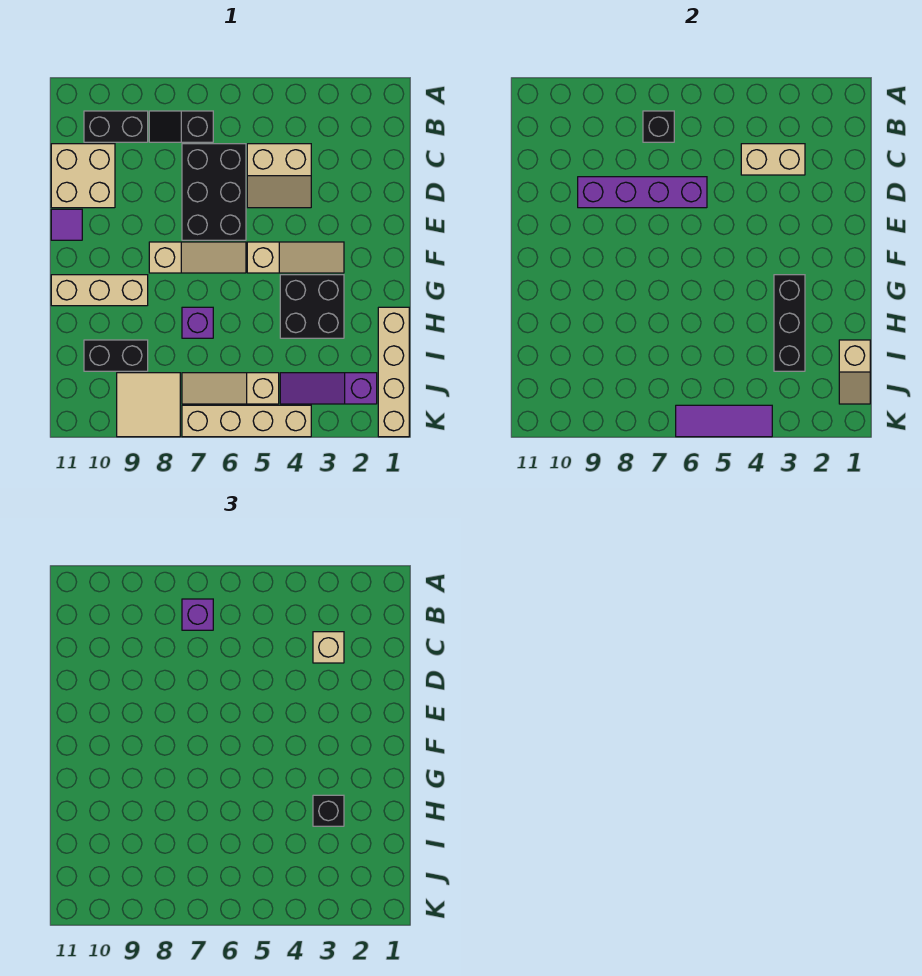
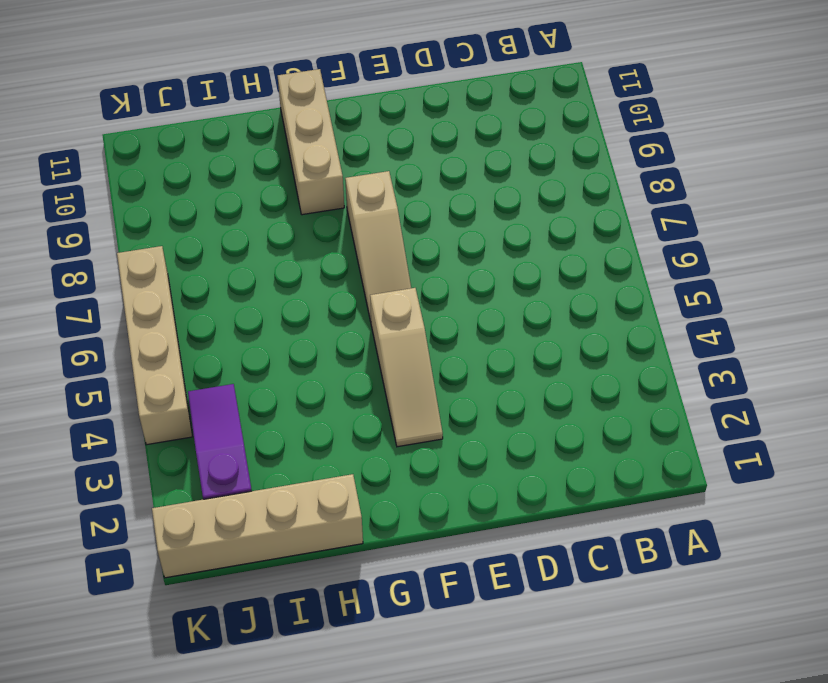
none -> black slope B7:B8 level 1 top 7
none -> black brick B9:B10 level 1
none -> tan slope C4:D5 level 1 top C

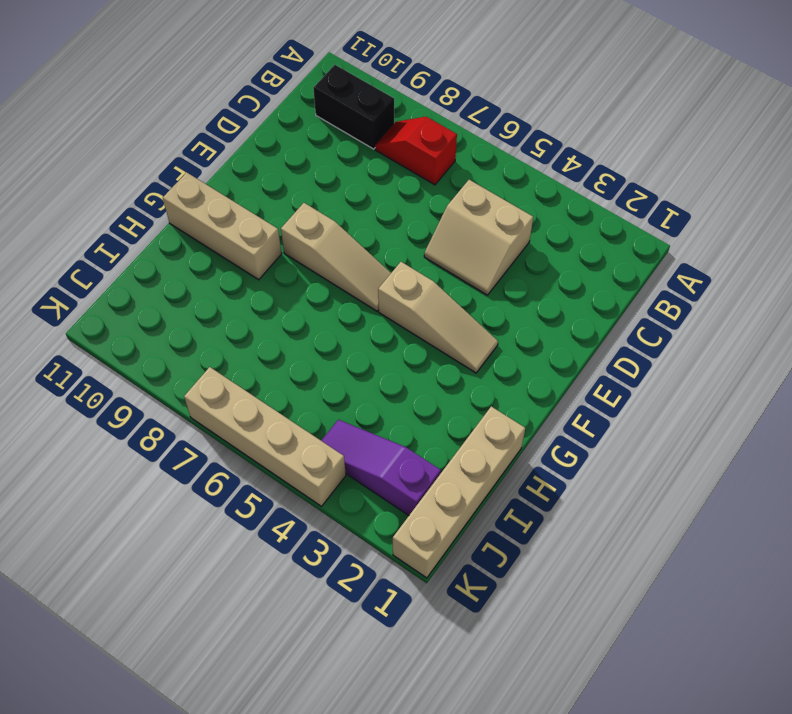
red slope B7:B8 level 1 top 7 -> black slope B7:B8 level 1 top 7
none -> black brick C6:E7 level 1
none -> tan brick C10:D11 level 1
none -> purple tile E11 level 1

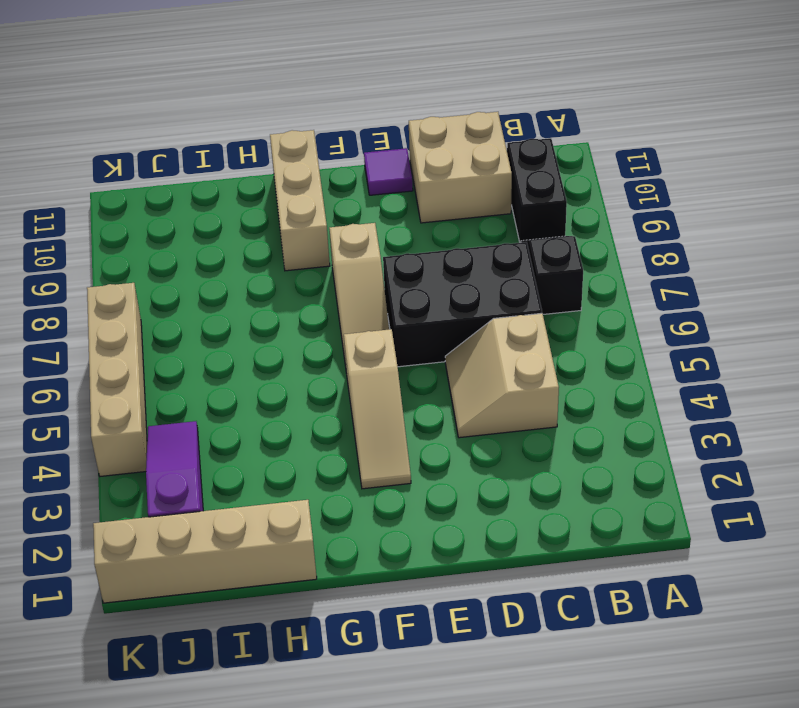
none -> black brick G3:H4 level 1
none -> purple brick H7 level 1
none -> black brick I9:I10 level 1

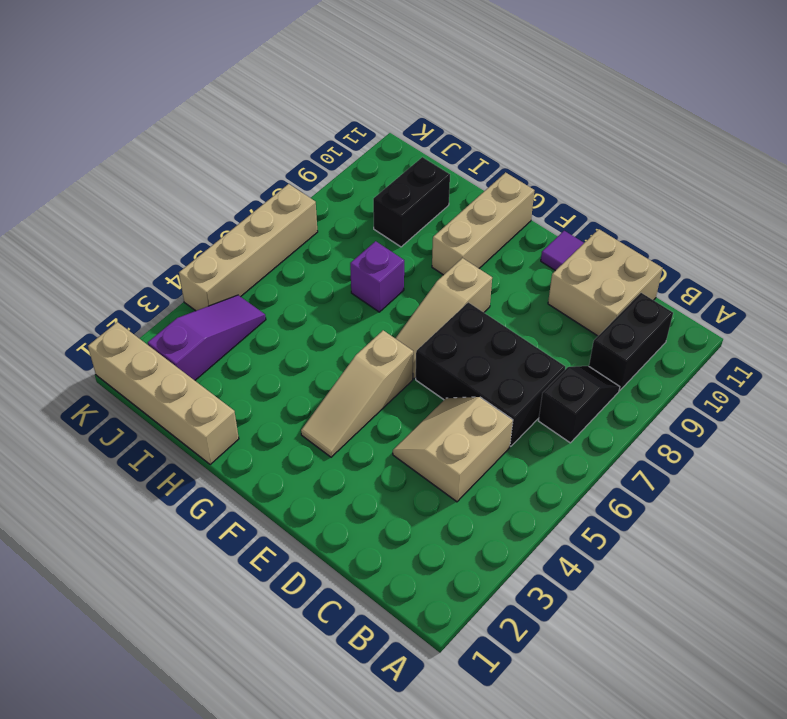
none -> black brick G3:H4 level 1
none -> tan slope J5:J7 level 1 top 5
none -> tan tile J8:K9 level 1

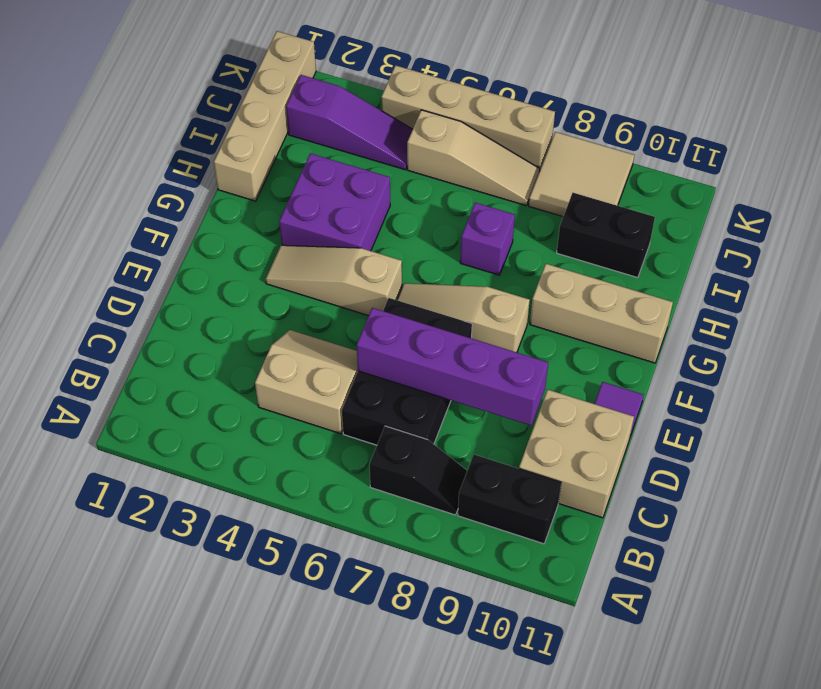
purple brick G3:H4 level 1 -> black brick G3:H4 level 1
none -> black brick B7 level 2
none -> tan brick C3:C4 level 2
none -> black brick G3:I3 level 2

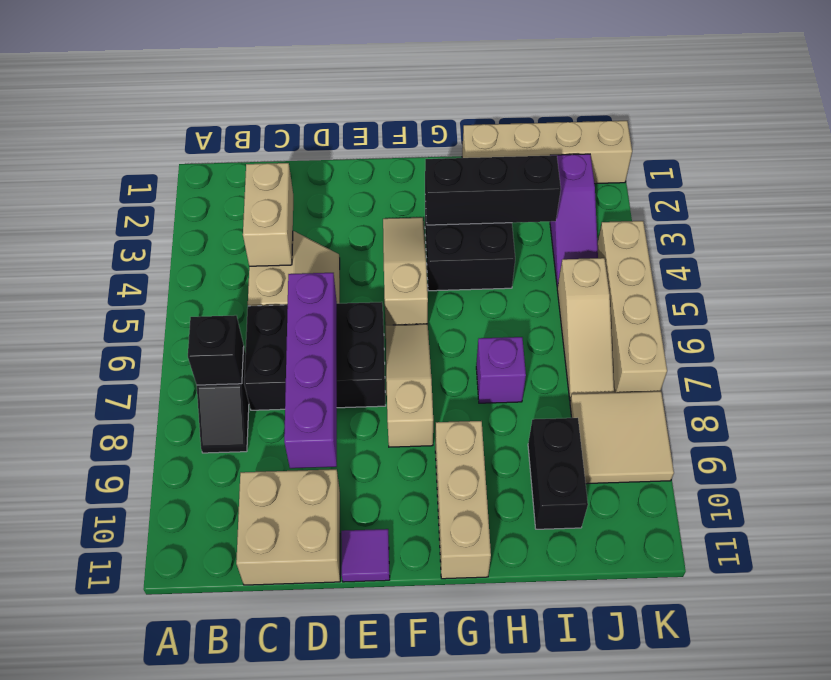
none -> black brick B9:B10 level 1
none -> tan slope I1:J1 level 2 top I
none -> purple tile K4:K6 level 2

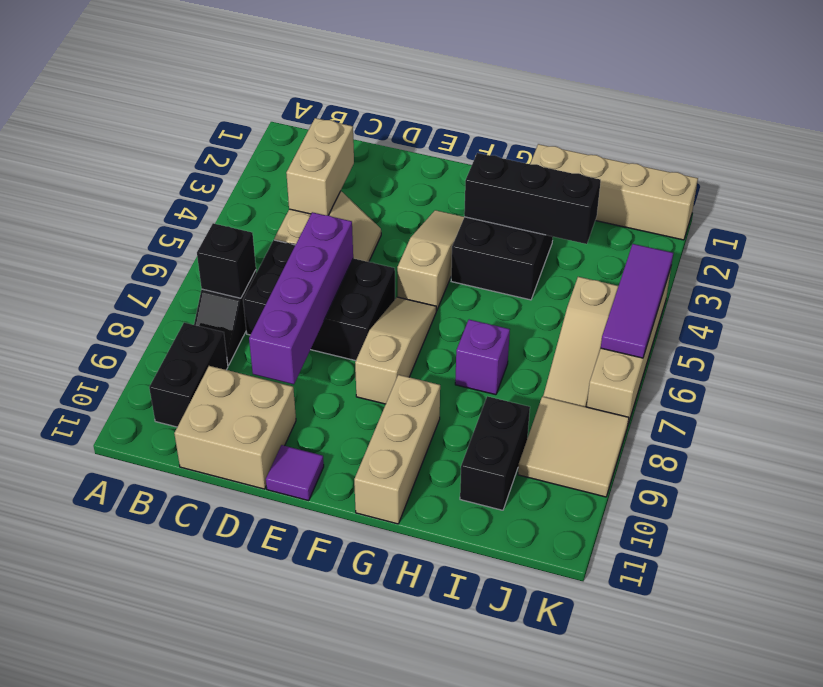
none -> purple slope J2:J4 level 1 top 2
none -> tan slope I1:J1 level 2 top I
none -> purple brick B7 level 3

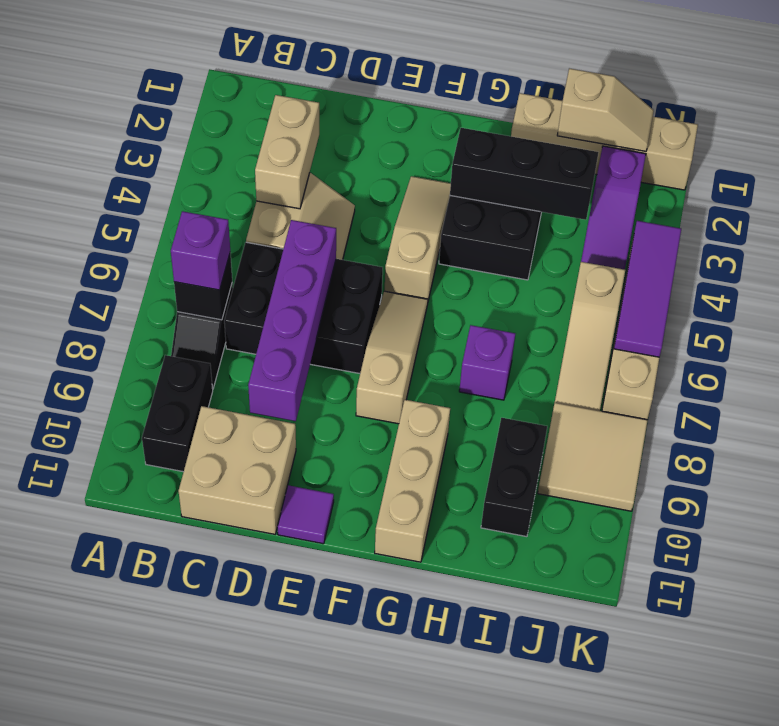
none -> tan brick C3 level 3
none -> black brick H3 level 3

